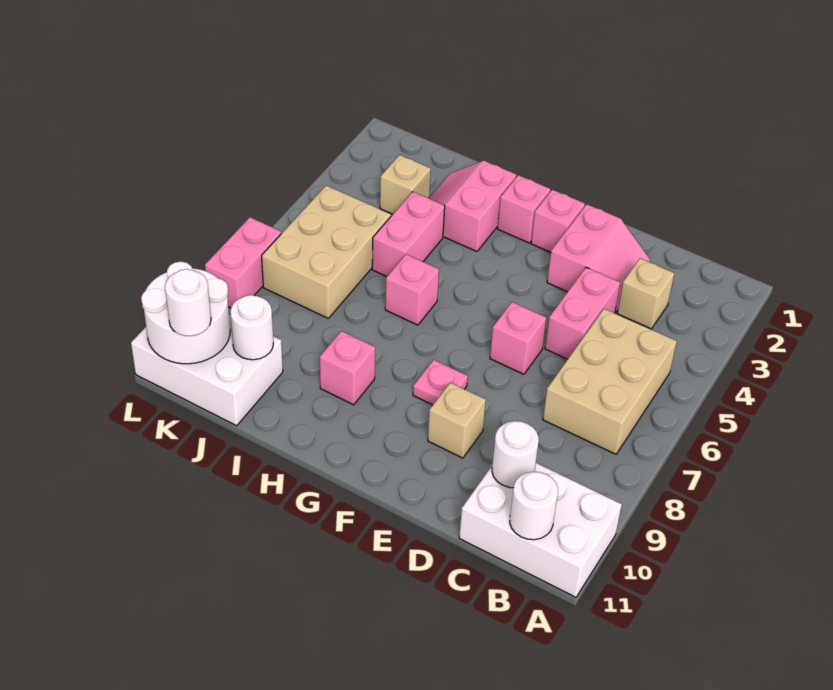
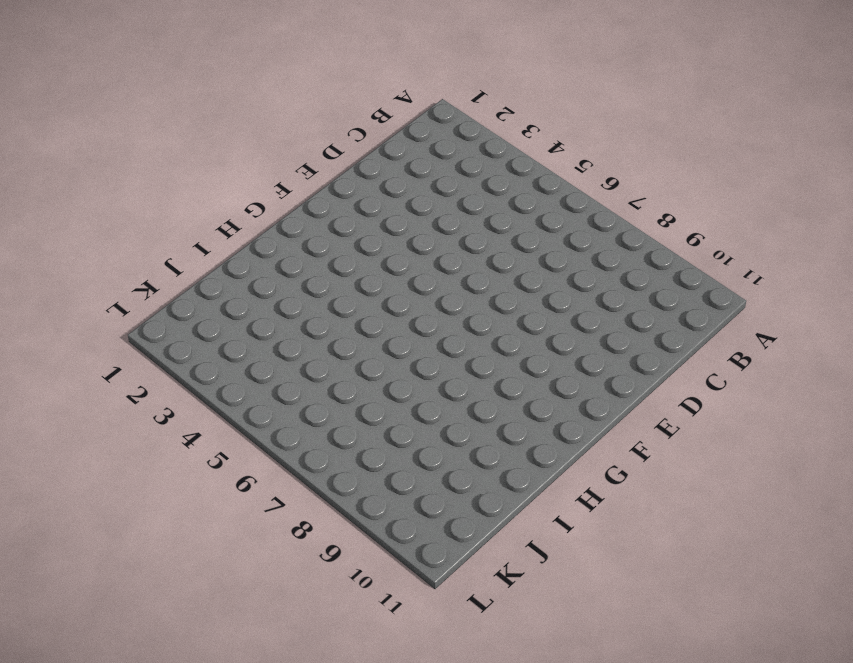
none -> white brick A10:C11 level 1
none -> tan brick B5:C7 level 1
none -> tan brick C3 level 1

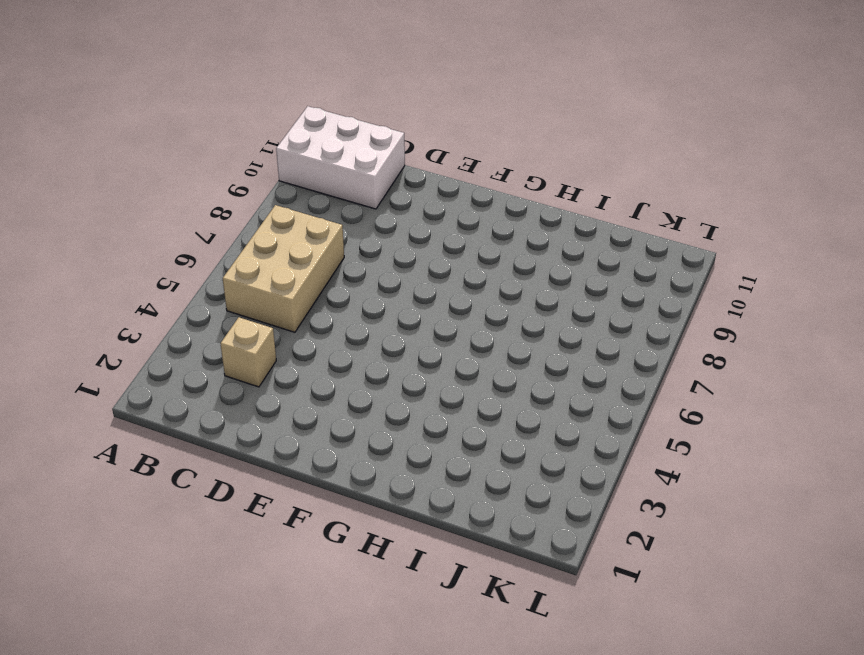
none -> pink slope D2:E3 level 1 top E
none -> pink brick D4:D5 level 1
none -> pink brick E6 level 1

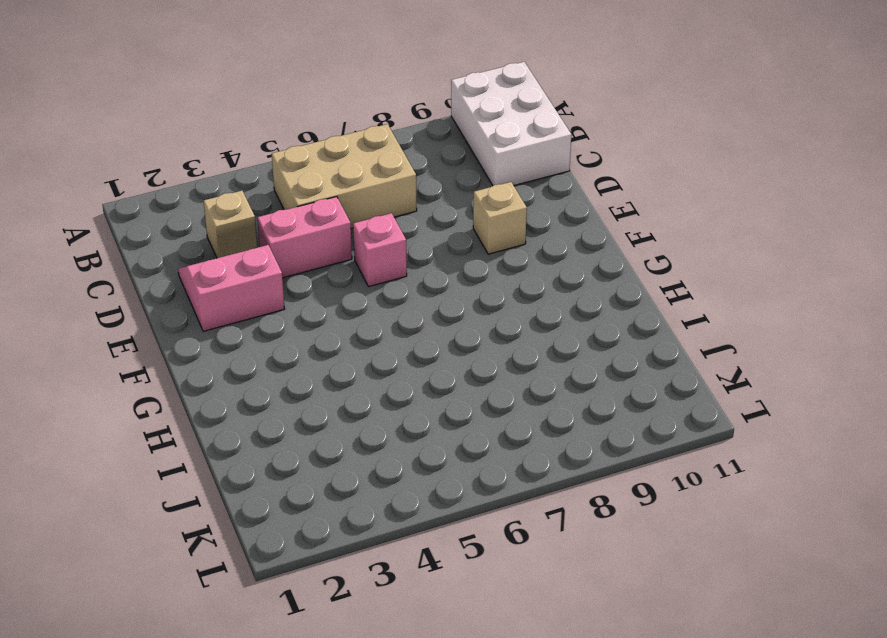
none -> pink brick F2 level 1
none -> pink plate F8 level 1
none -> pink brick G2 level 1

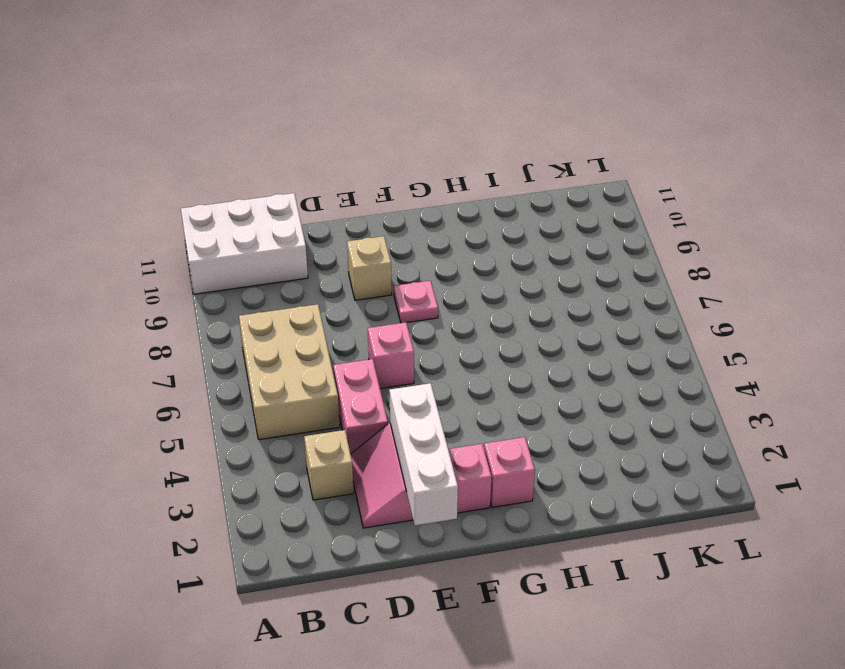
white brick E1:E3 level 2 -> none
none -> pink slope H2:I3 level 1 top H
none -> pink brick H6 level 1
none -> pink brick H9 level 1

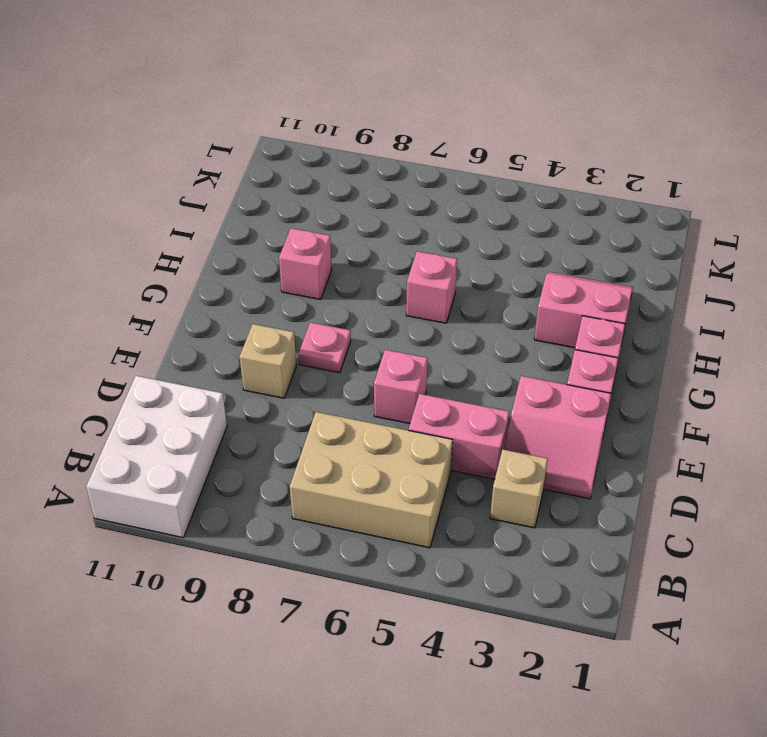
none -> pink brick I4:I5 level 1
none -> tan brick J3 level 1
none -> tan brick J5:K7 level 1

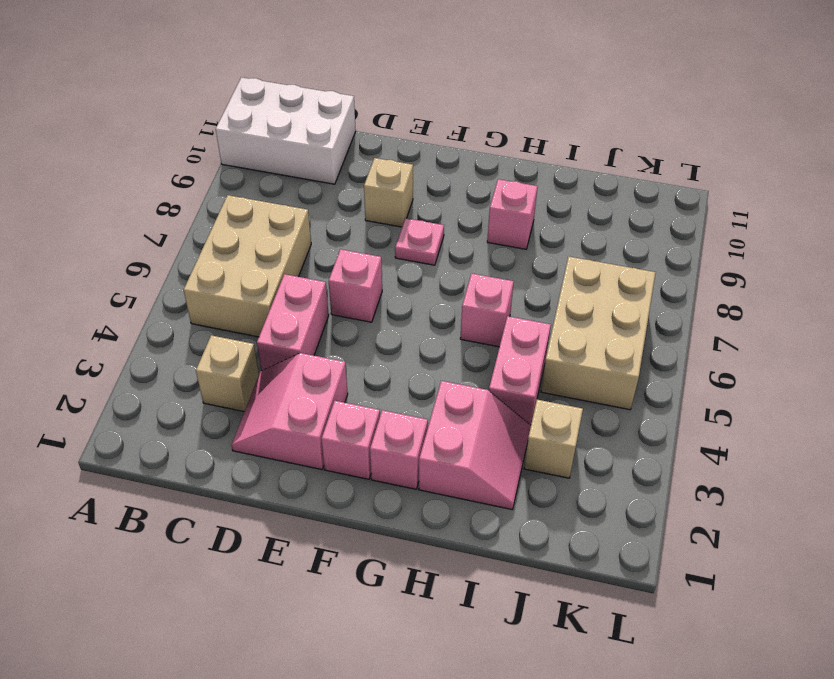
none -> white brick J10:L11 level 1
none -> pink brick L7:L8 level 1
none -> white round brick B11 level 2

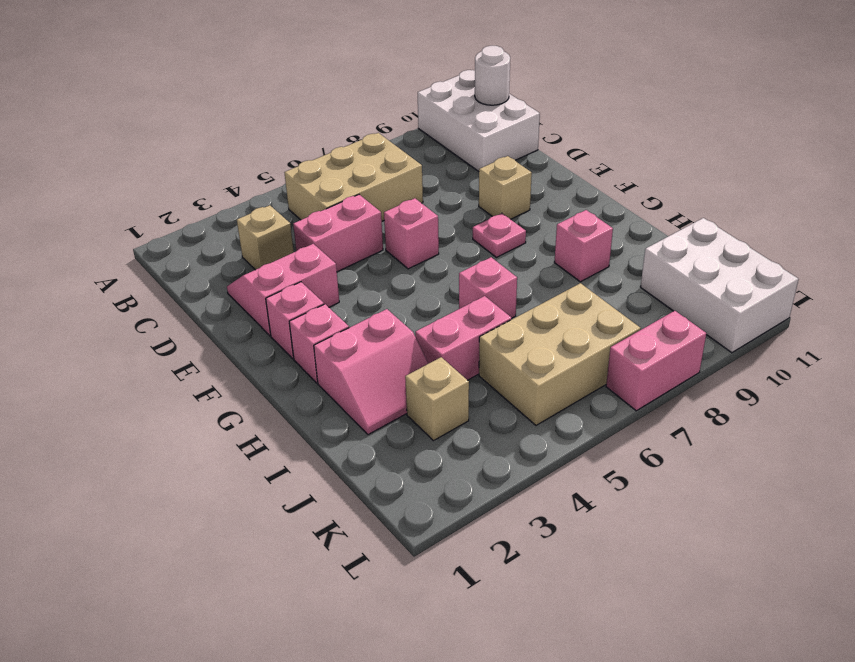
none -> white round brick C10 level 2
none -> white round brick J10 level 2
none -> white round brick K10:L11 level 2

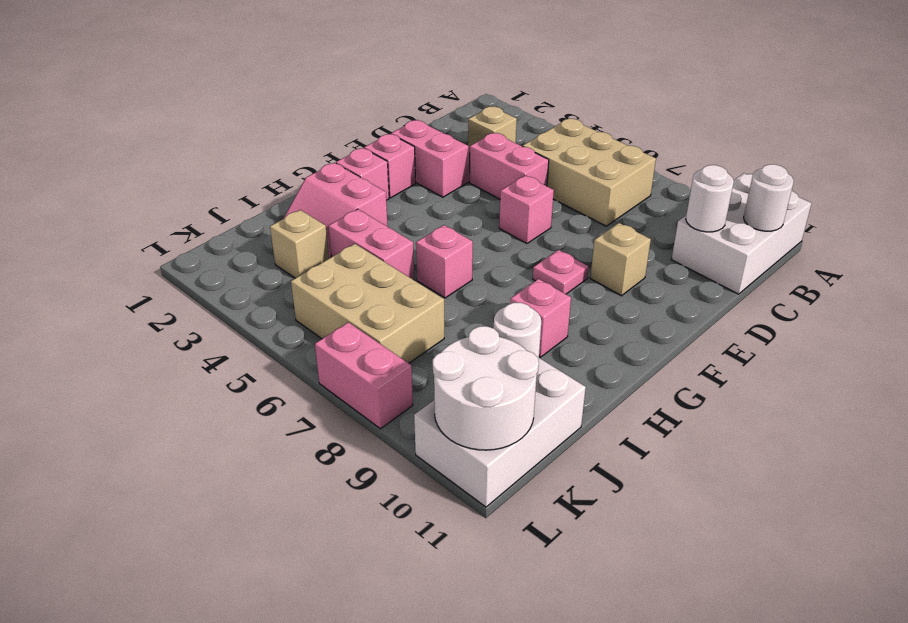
none -> white round brick K11 level 3

